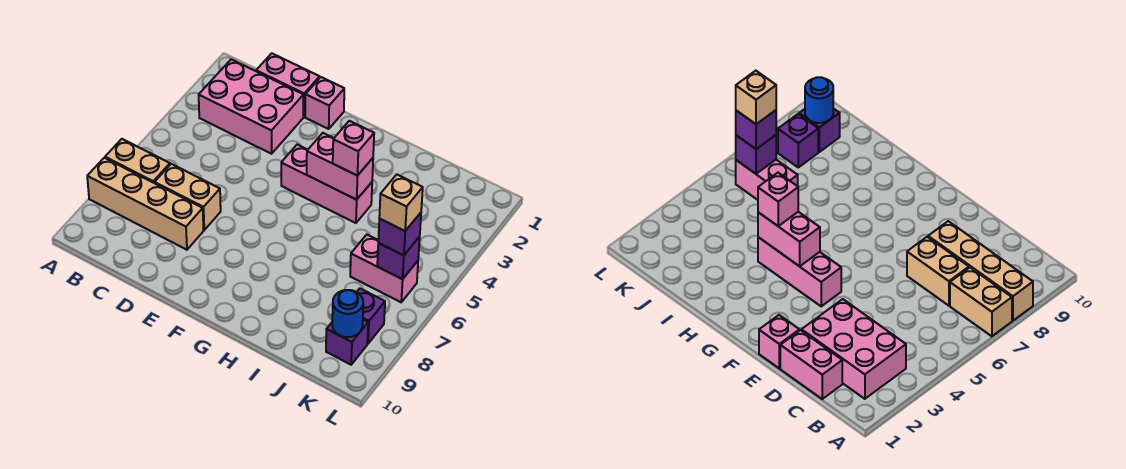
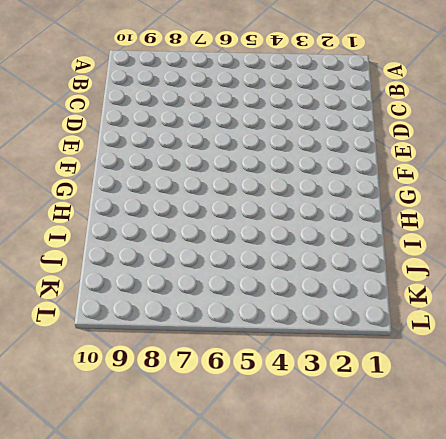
none -> tan brick A7:B7 level 1
none -> tan brick A8:D8 level 1
none -> pink brick B2:D3 level 1

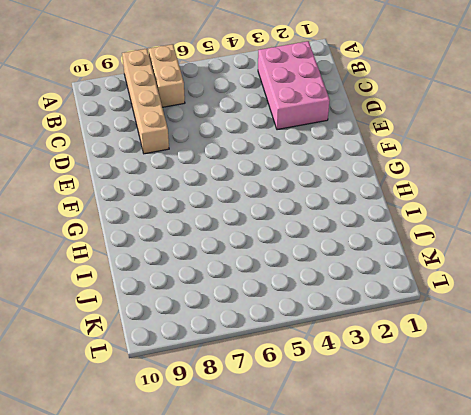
none -> pink brick C1:D1 level 1
none -> tan brick C7:D7 level 1
none -> pink brick E1 level 1

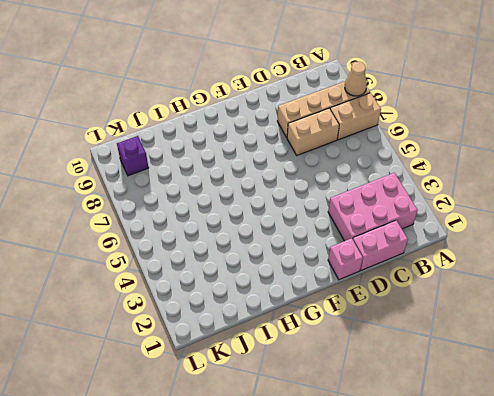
tan cone A8 level 2 -> none
none -> pink brick F4:H4 level 1
none -> pink brick J6:K6 level 1
none -> purple brick K8 level 1

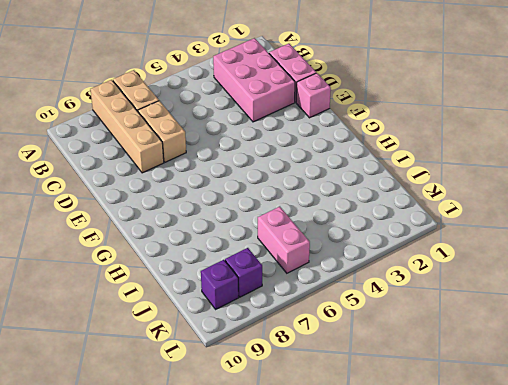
none -> pink brick F4:H4 level 1
none -> pink brick G4:H4 level 2
none -> purple brick K6 level 2

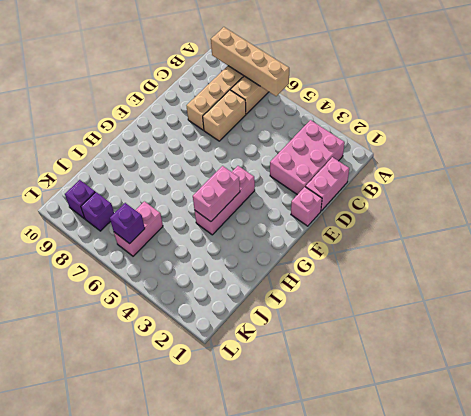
tan brick A6:A9 level 2 -> none
none -> blue round brick K9 level 2
none -> pink brick H4 level 3
none -> purple brick K6 level 3

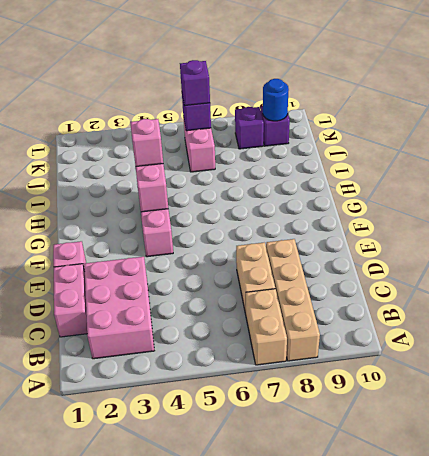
none -> tan brick K6 level 4

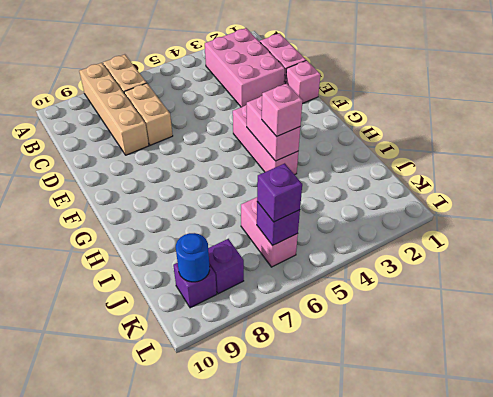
none -> tan brick K6 level 4

